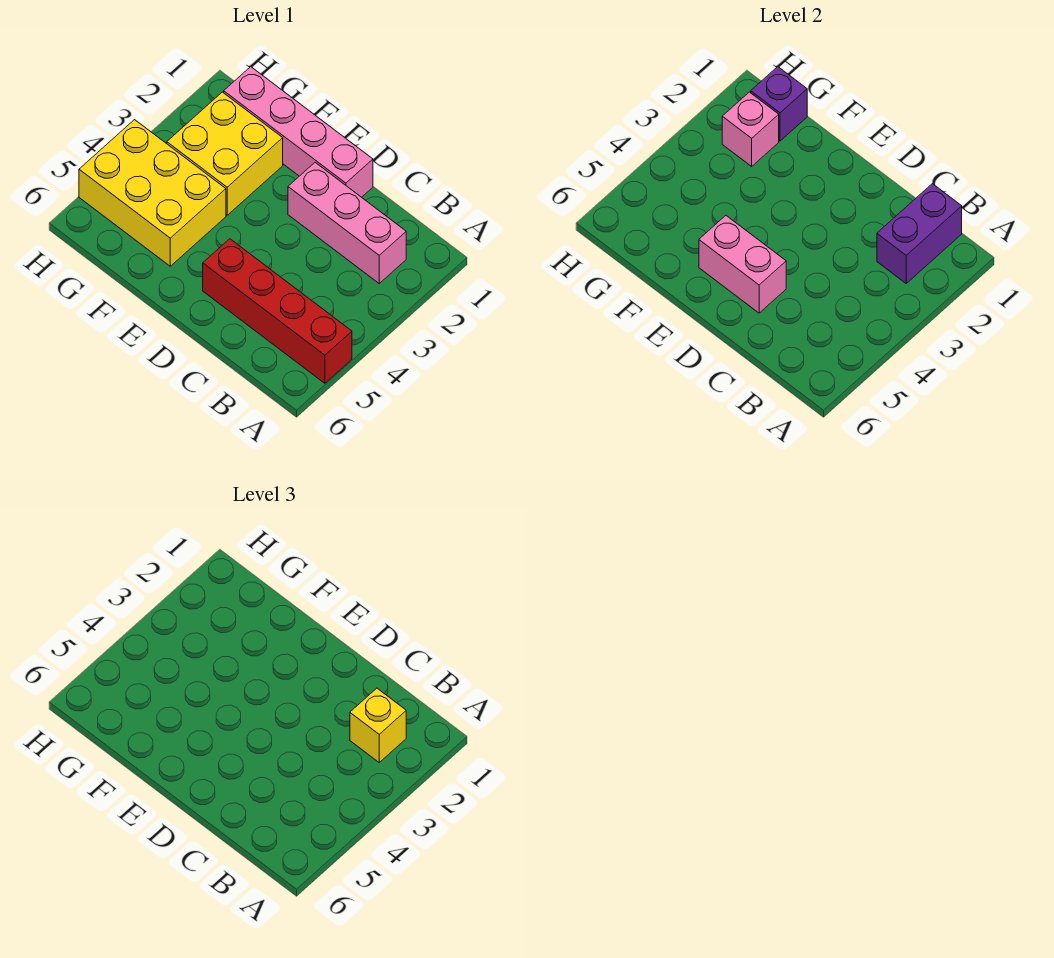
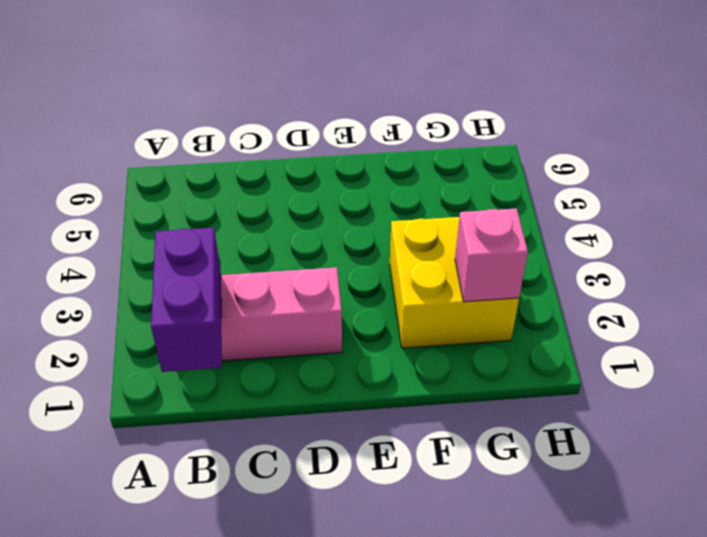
none -> red brick A5:D5 level 1
none -> pink brick D1:G1 level 1

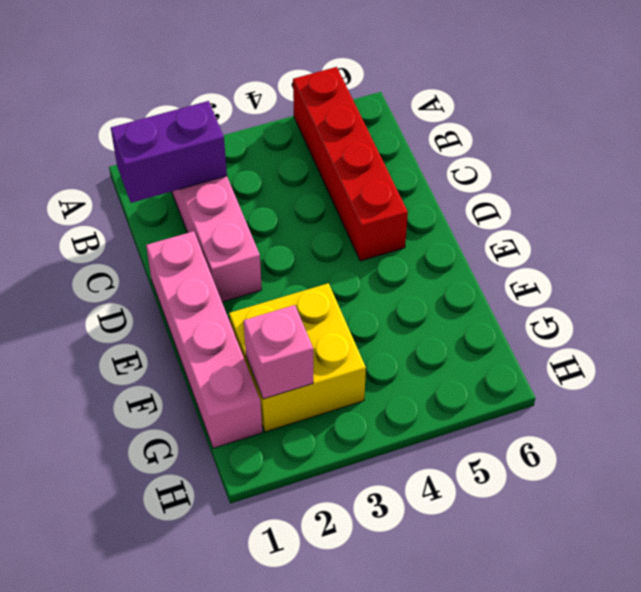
none -> yellow brick F4:H5 level 1
none -> pink brick D5:E5 level 2

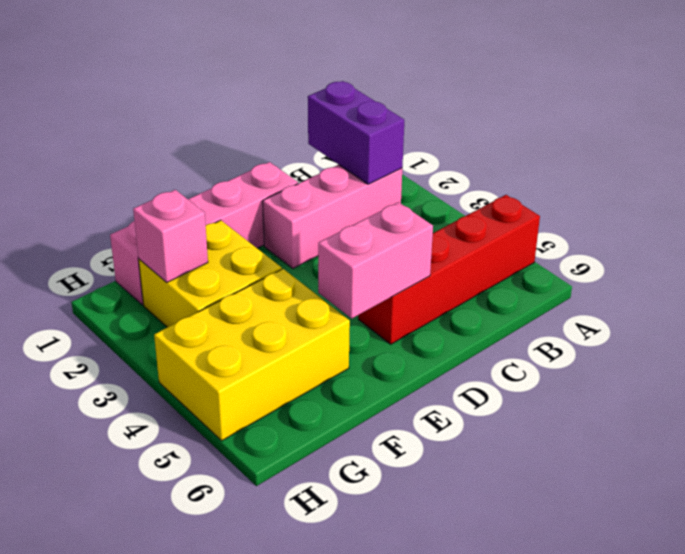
none -> purple brick G1 level 2
none -> yellow brick B2 level 3

